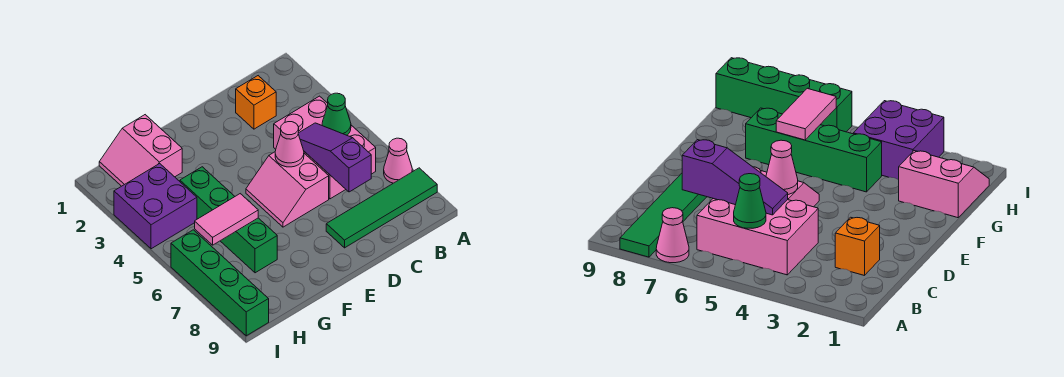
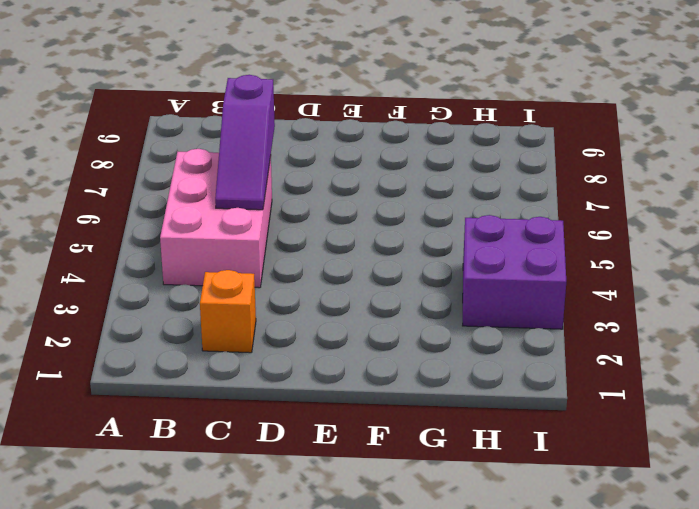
none -> pink cone A7 level 1
none -> green tile A8:D8 level 1
none -> pink slope D5:E6 level 1 top D

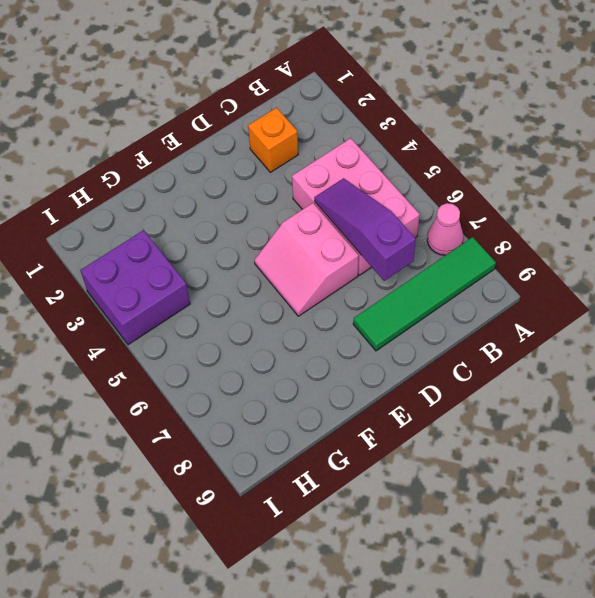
none -> pink slope G1:H2 level 1 top G
none -> green brick G4:G7 level 1
none -> green brick I6:I9 level 1

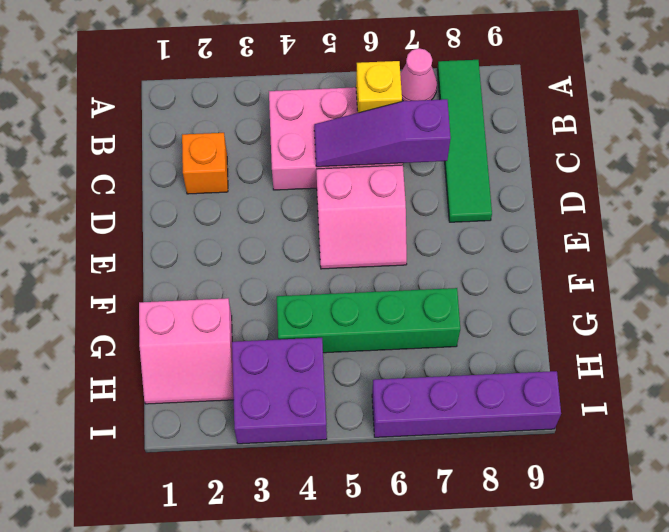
yellow brick B6 level 2 -> none
purple brick I6:I9 level 1 -> green brick I6:I9 level 1
none -> green cone B5 level 2
none -> pink cone D5 level 2
none -> pink tile G6:H6 level 2

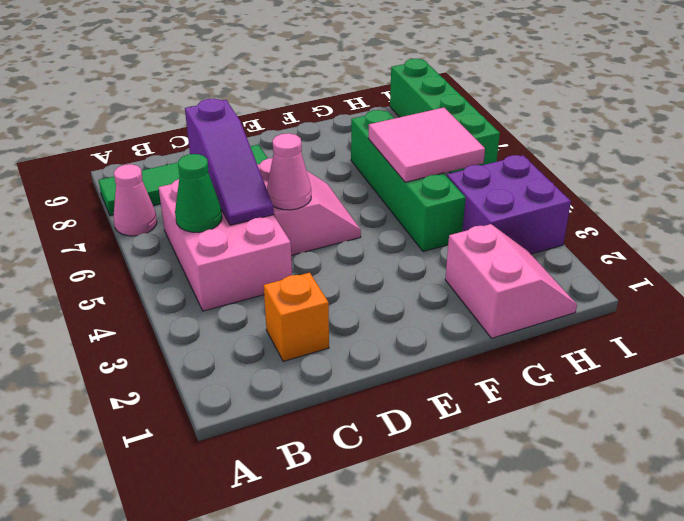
pink tile G5:H6 level 2 -> pink tile G6:H6 level 2

